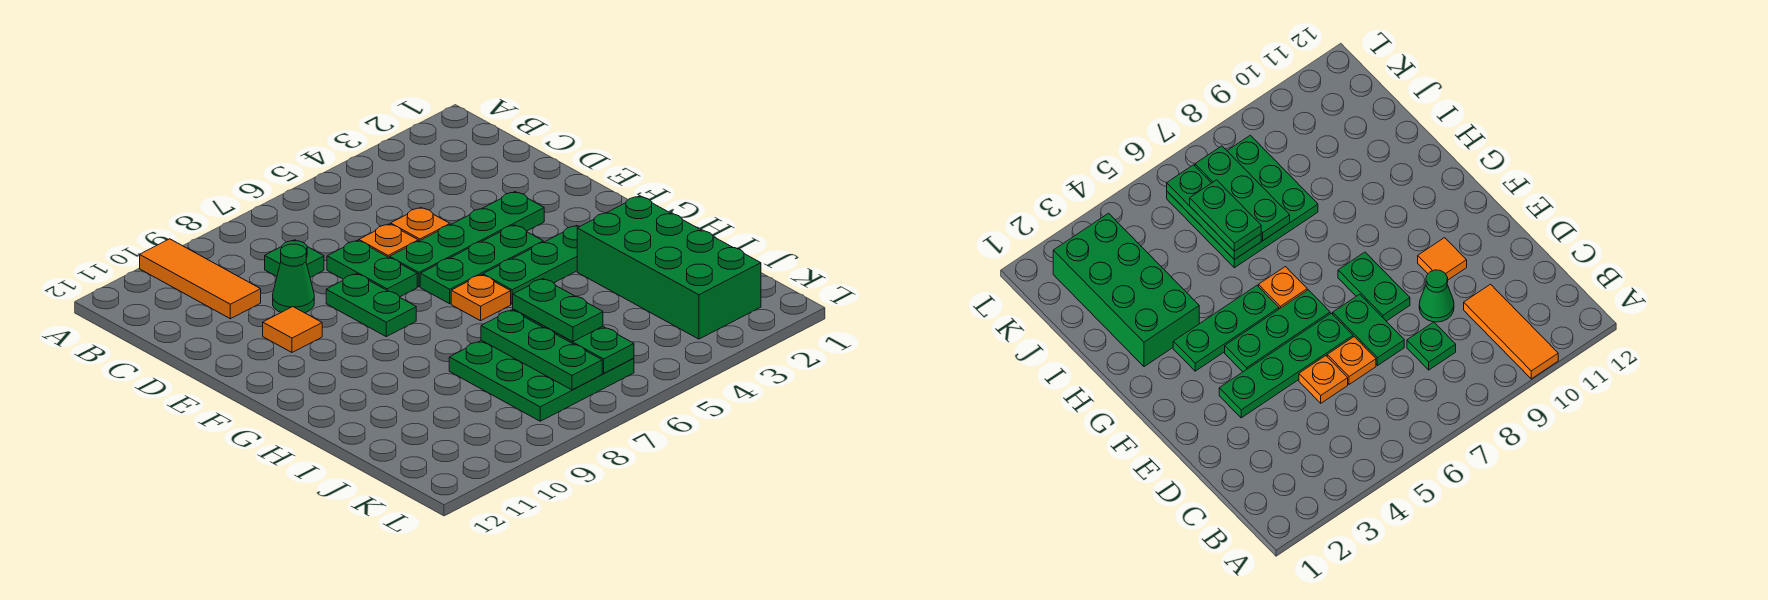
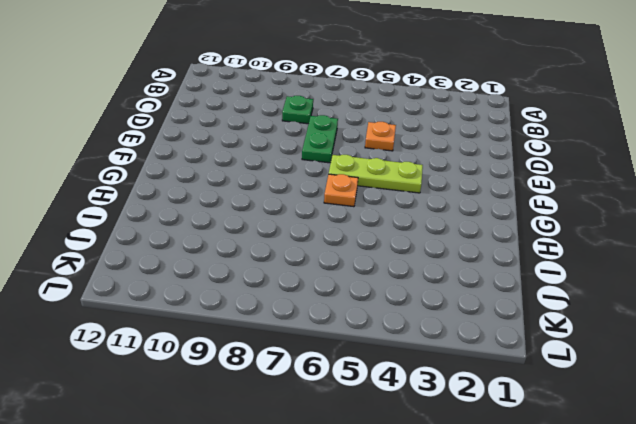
lime plate F4:F6 level 1 -> green plate F4:F6 level 1
none -> orange tile A10:C10 level 1
none -> orange plate D6 level 1
none -> green cone D9 level 1

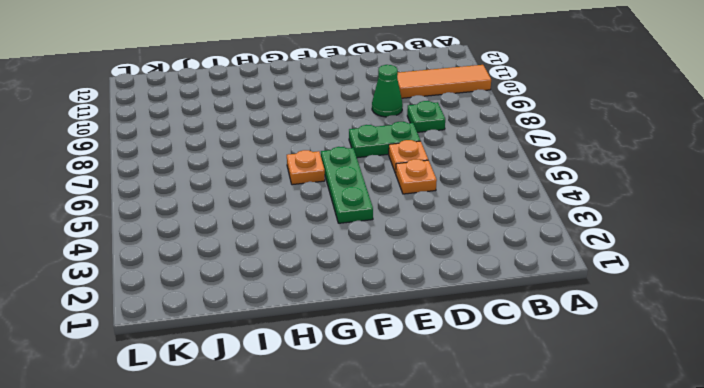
none -> green plate E3:E6 level 1
none -> green plate E8:F8 level 1
none -> orange tile E10 level 1

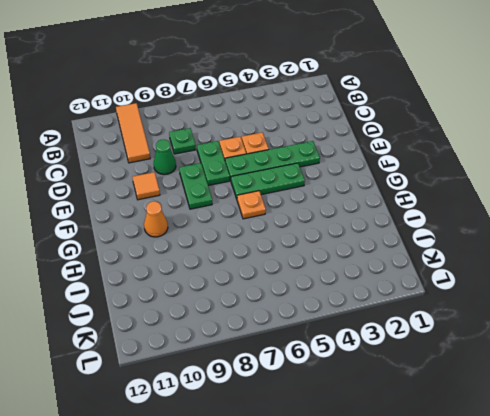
orange cone G10 level 1 -> none
none -> green plate G3:G5 level 1
none -> green brick H2:K3 level 1
none -> green plate I6:K8 level 1

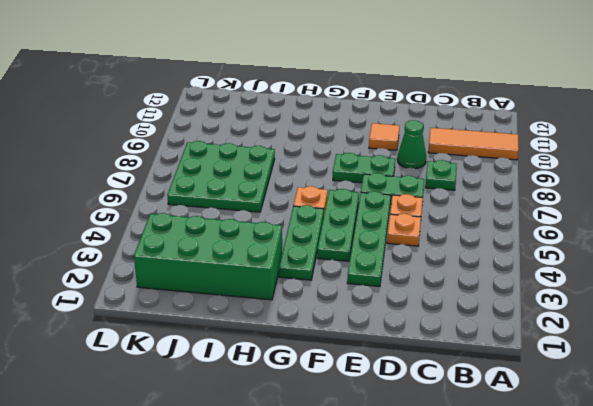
none -> green plate I6:K6 level 2
none -> green plate I7:K7 level 2
none -> green plate I6:J6 level 3

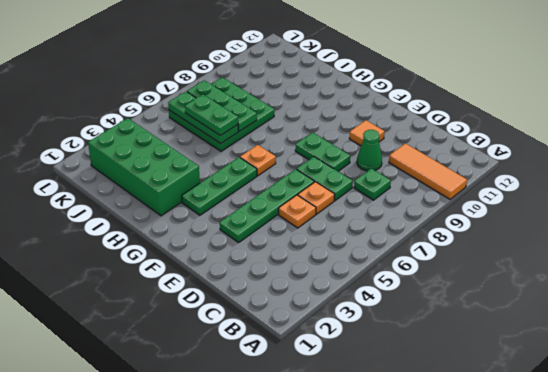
none -> green plate F4:F6 level 1

